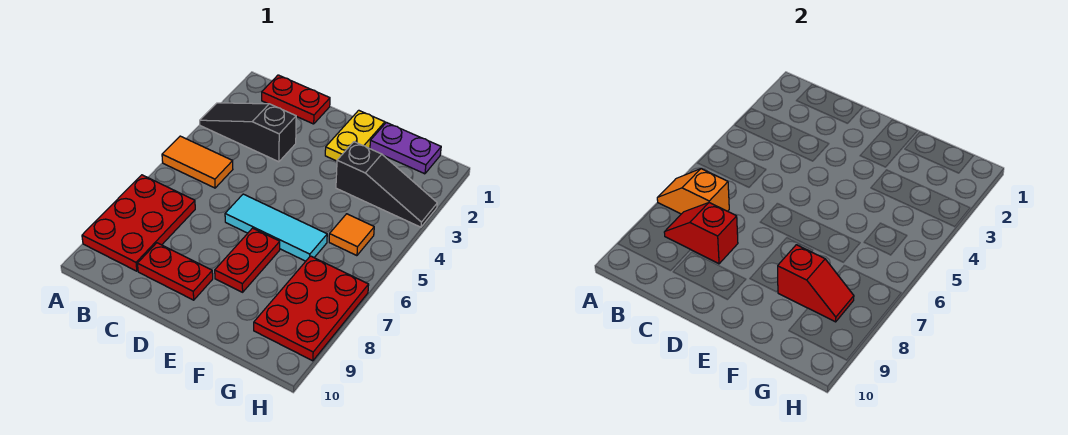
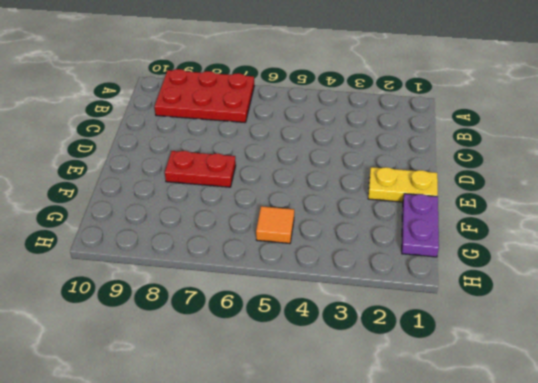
none -> black slope A3:C3 level 1 top C
none -> orange tile A5:B5 level 1
none -> red plate B1:C1 level 1

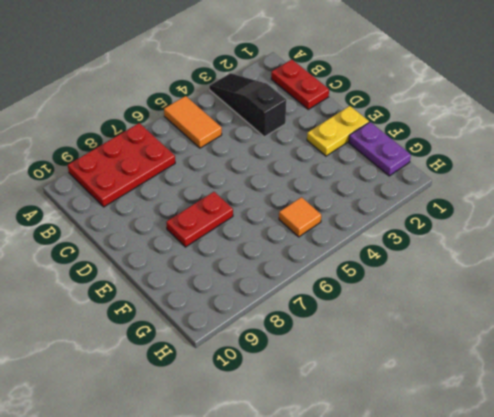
none -> red plate C9:D9 level 1
none -> cyan tile D6:F6 level 1
none -> black slope F3:H3 level 1 top F

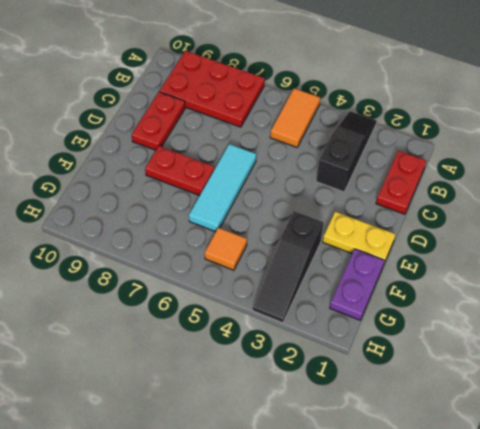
none -> red plate G7:H9 level 1
none -> orange slope A7:B7 level 2 top B
none -> red slope B8:C8 level 2 top C

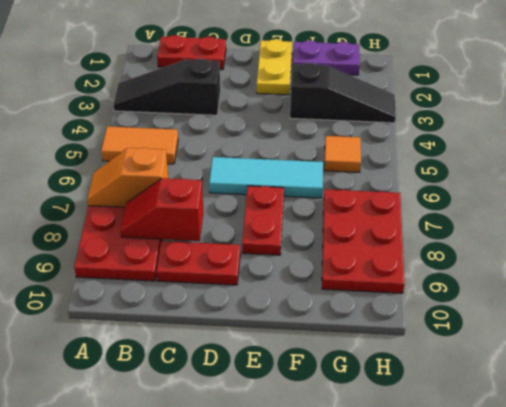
none -> red slope F8:G8 level 2 top F

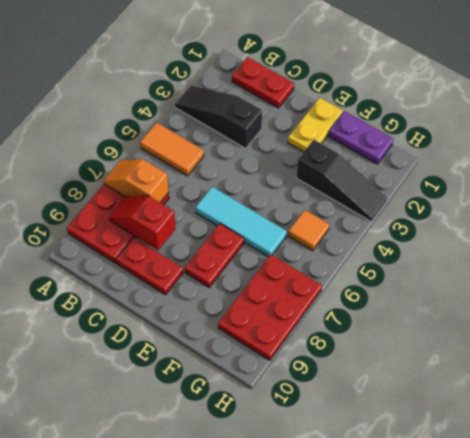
none -> red slope F8:G8 level 2 top F

